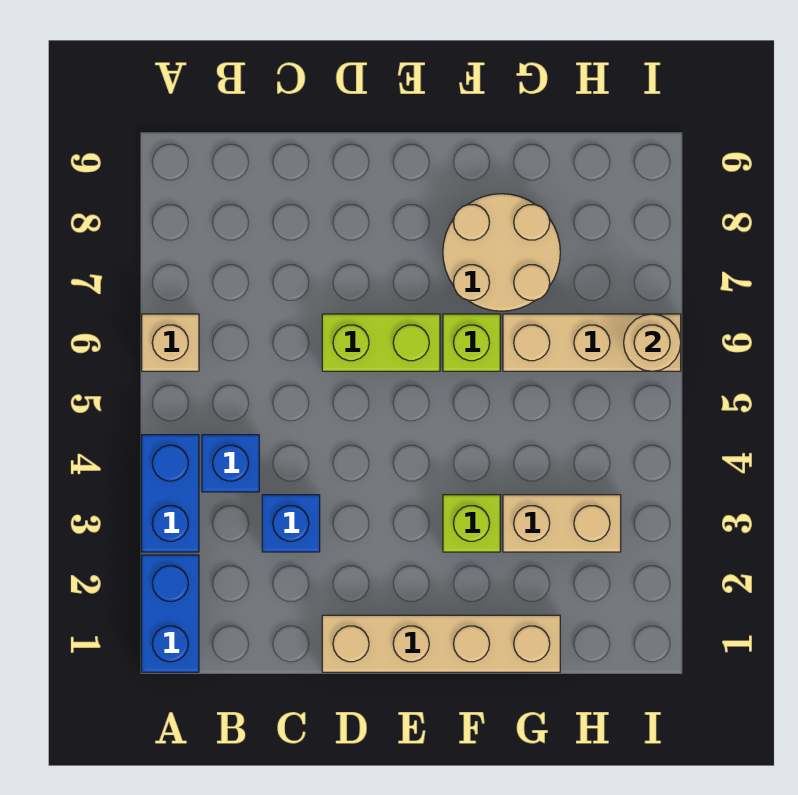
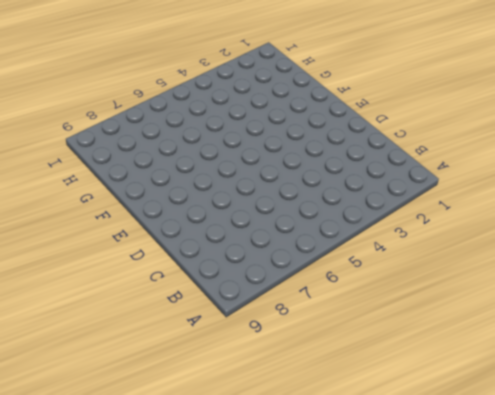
none -> blue brick A1:A2 level 1
none -> blue brick A3:A4 level 1
none -> tan brick A6 level 1

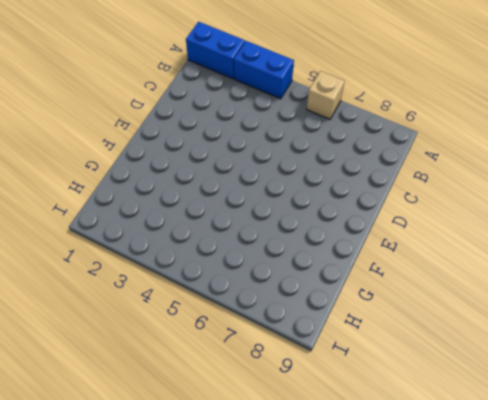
none -> blue brick B4 level 1
none -> blue brick C3 level 1
none -> tan brick D1:G1 level 1

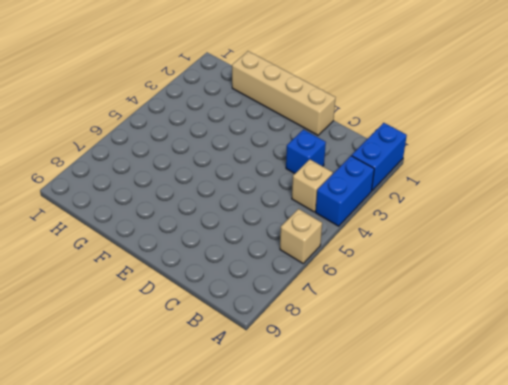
tan brick B4 level 1 -> blue brick B4 level 1
none -> lime brick D6:E6 level 1
none -> lime brick F3 level 1
none -> lime brick F6 level 1

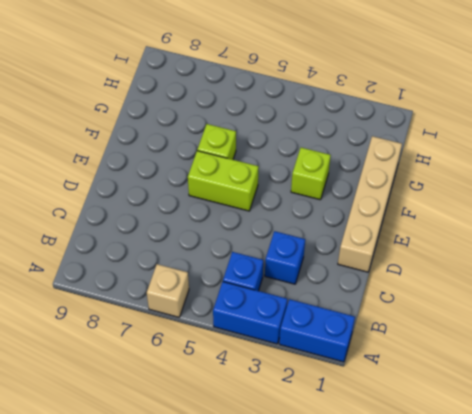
lime brick E5:E6 level 1 -> lime brick D6:E6 level 1
none -> tan round brick F7:G8 level 1
none -> tan brick G3:H3 level 1
none -> tan brick G6:I6 level 1

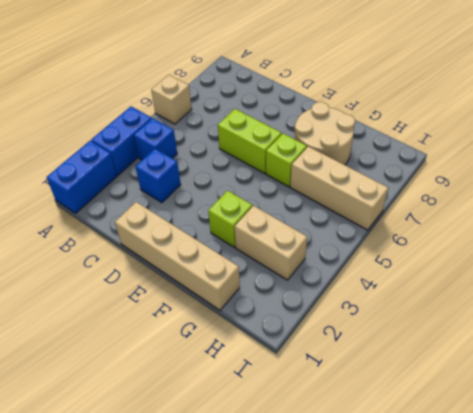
none -> tan round brick I6 level 2

